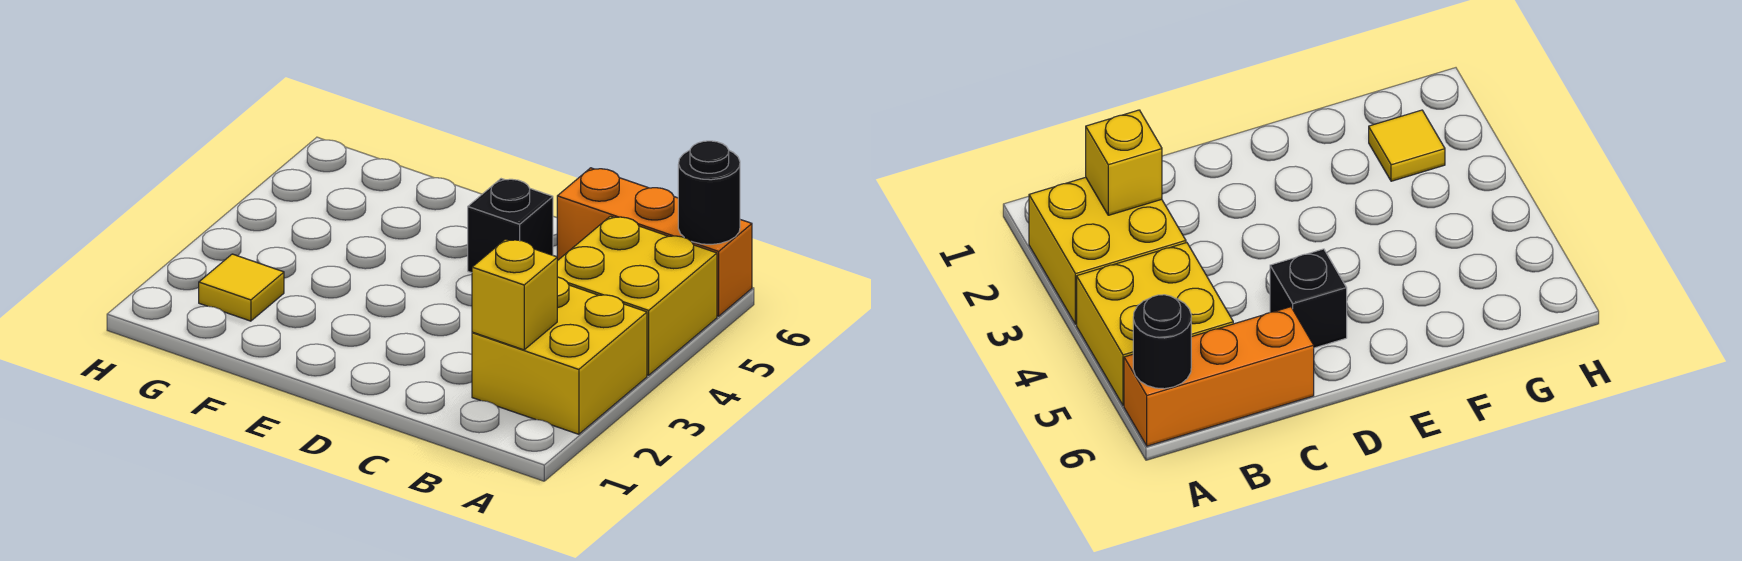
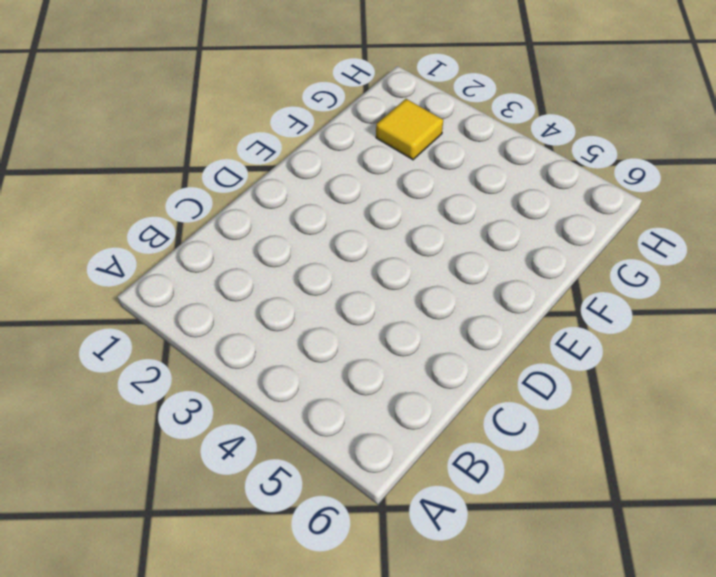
none -> yellow brick A2:B3 level 1
none -> yellow brick A4:B5 level 1

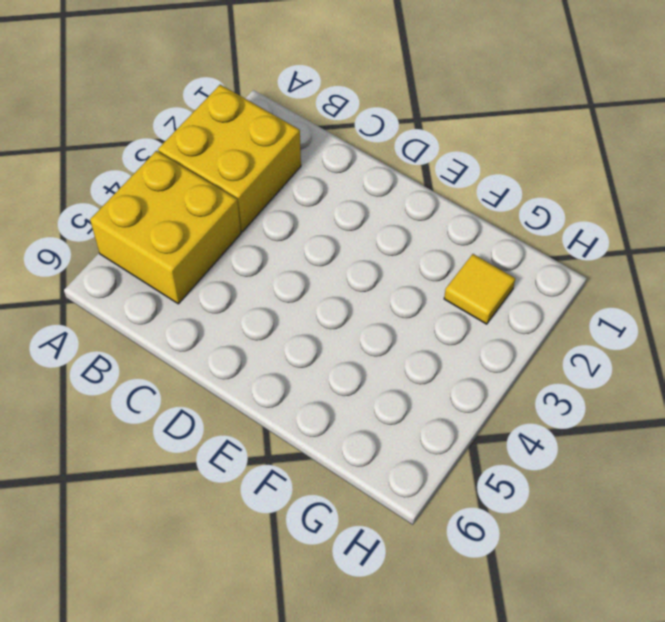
none -> orange brick A6:C6 level 1
none -> black brick D5 level 1

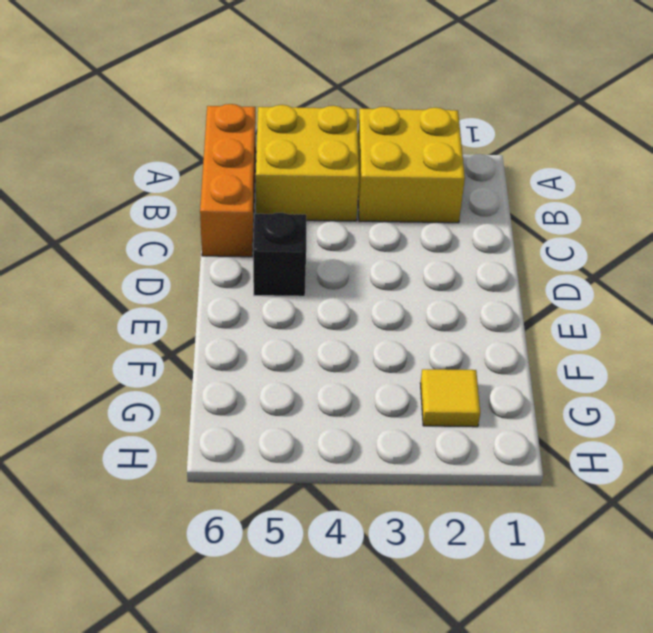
none -> black round brick A6 level 2
none -> yellow brick B2 level 2

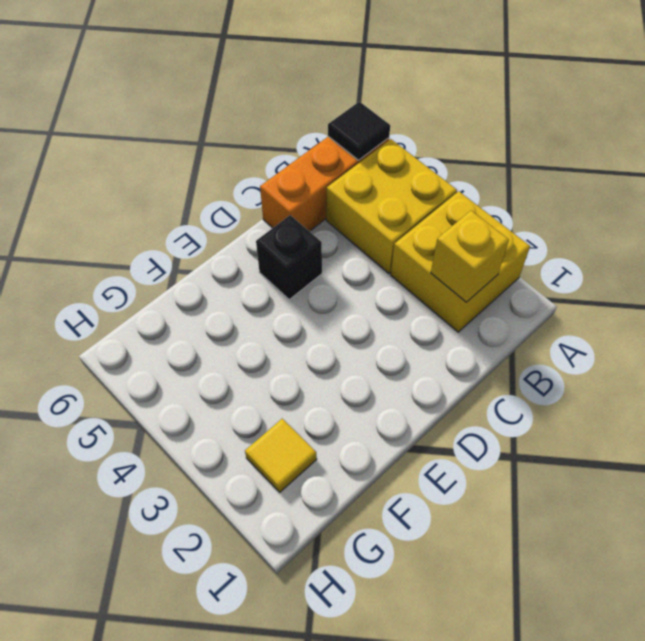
black tile A6 level 2 -> black round brick A6 level 2

